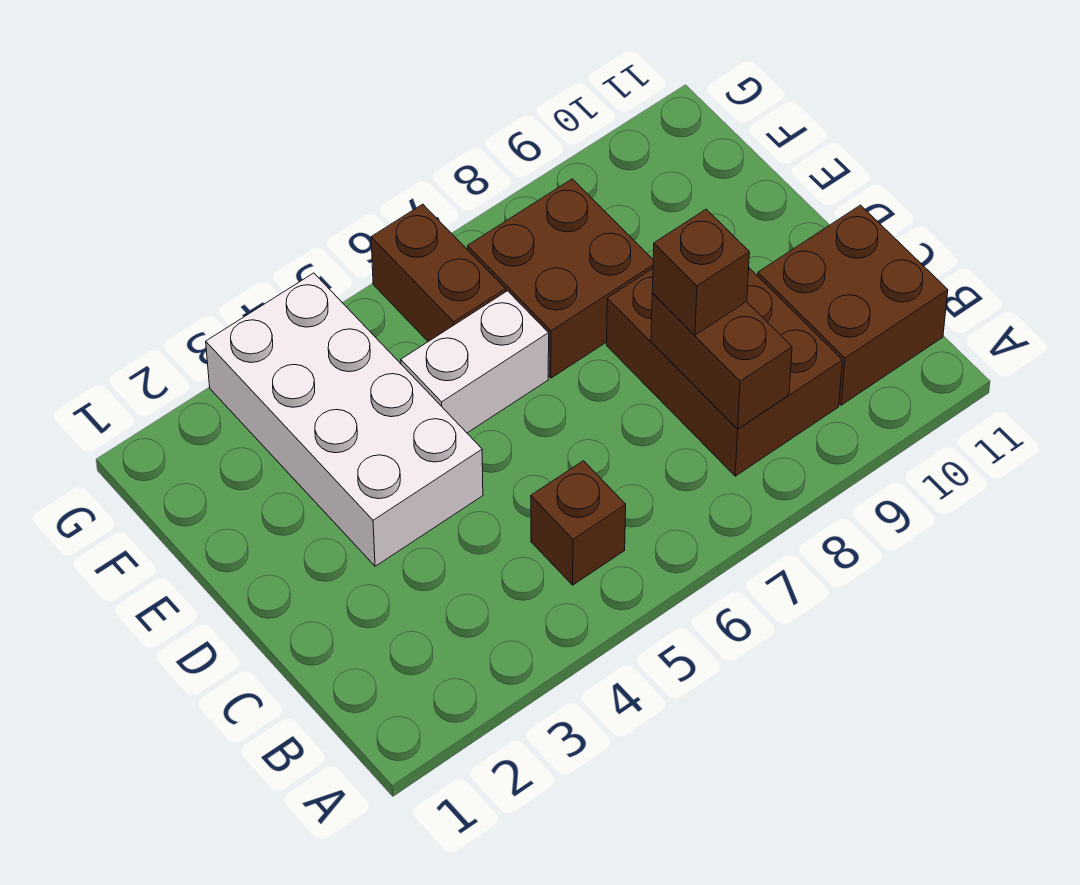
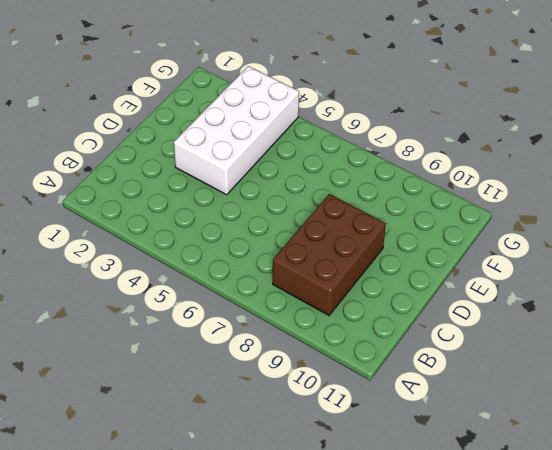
none -> brown brick B5 level 1
none -> brown brick B10:C11 level 1

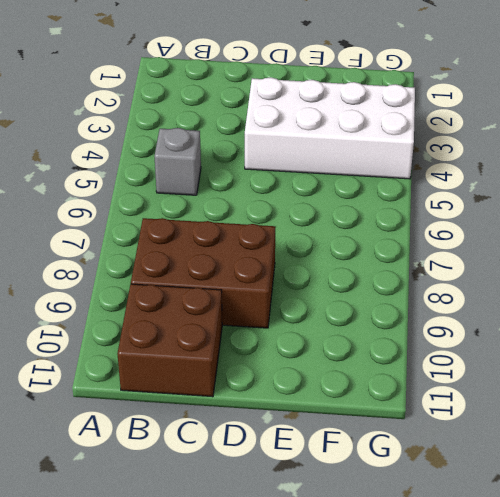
grey brick B5 level 1 -> brown brick B5 level 1
none -> white brick E5:E6 level 1
none -> brown brick E7:F8 level 1

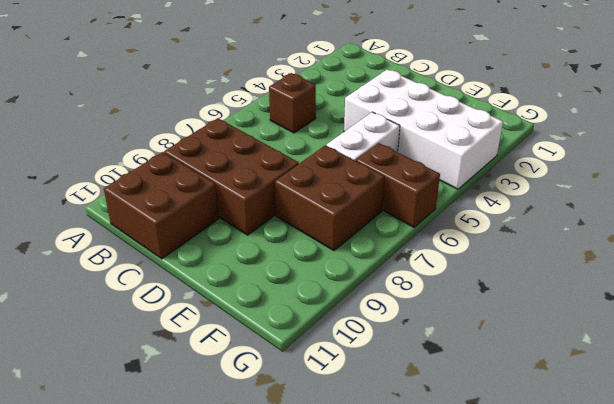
none -> brown brick B8:C8 level 2
none -> brown brick C8 level 3

